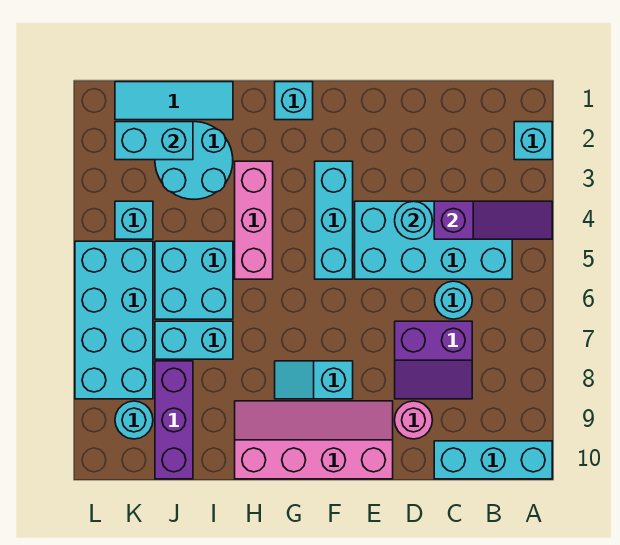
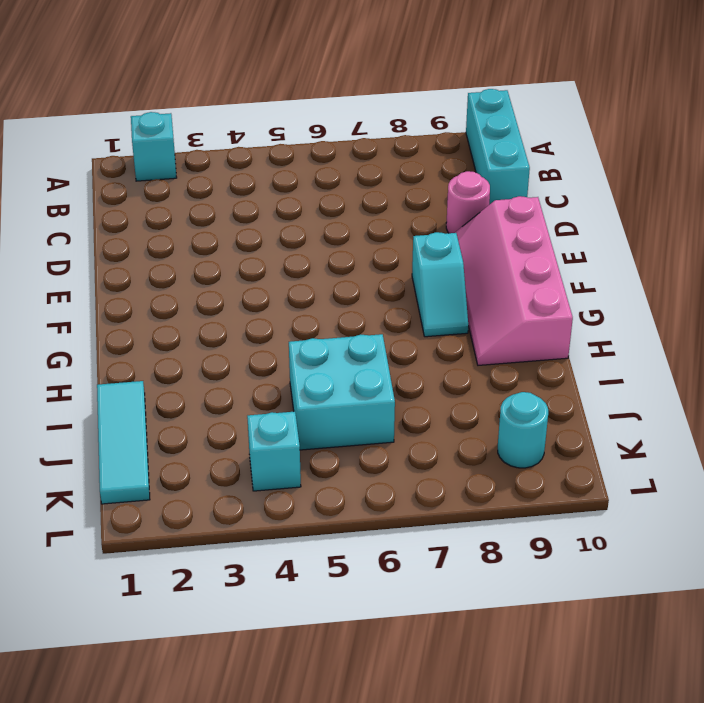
none -> cyan brick B4:E5 level 1
none -> cyan round brick C6 level 1
none -> purple slope C7:D8 level 1 top 7

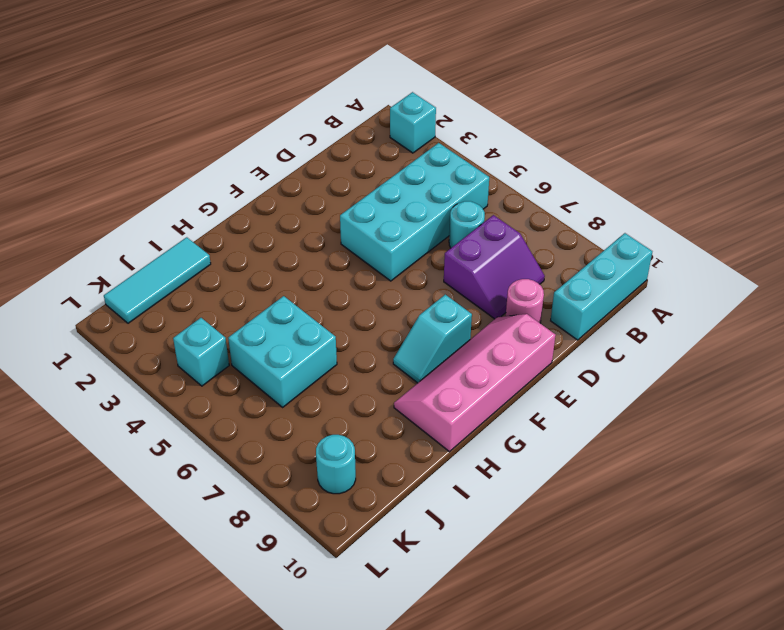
none -> cyan brick F3:F5 level 1
none -> cyan brick G1 level 1
none -> pink brick H3:H5 level 1

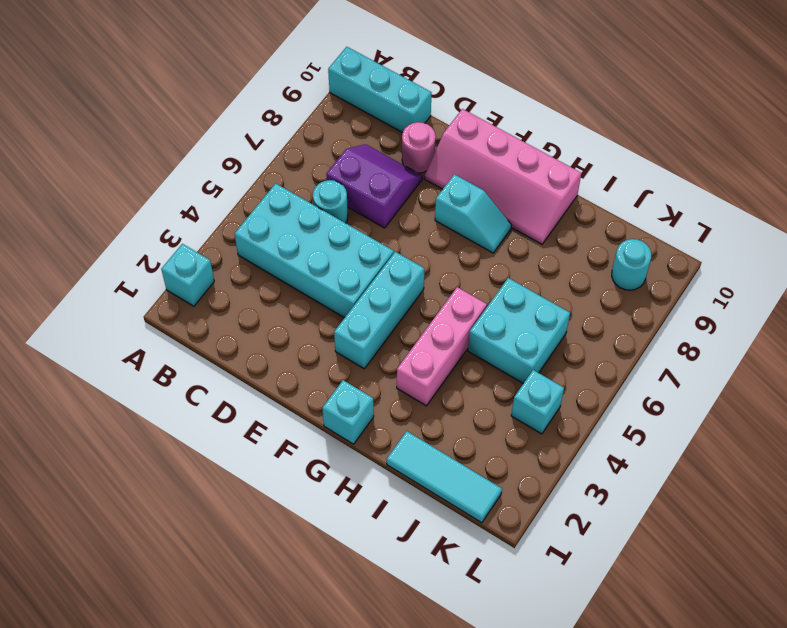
none -> cyan round brick I2:J3 level 1
none -> cyan brick I7:J7 level 1
none -> purple brick J8:J10 level 1

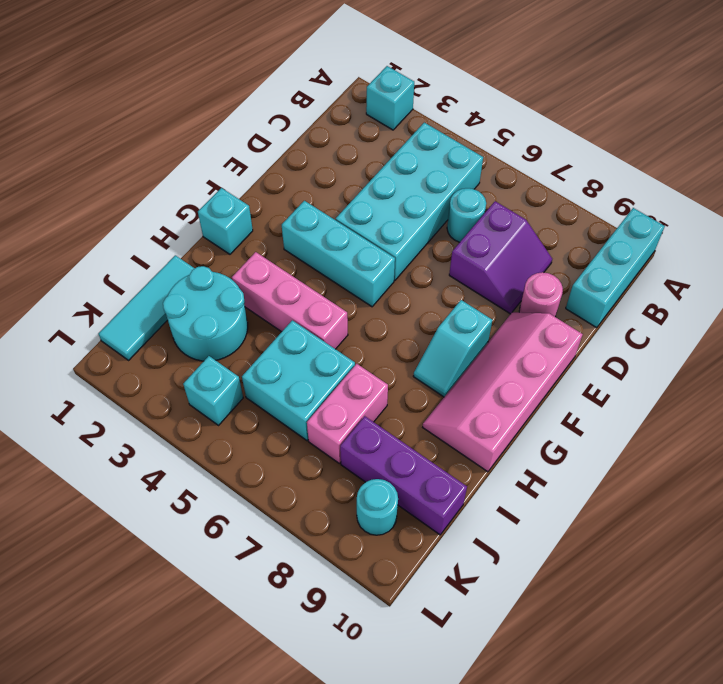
pink brick I7:J7 level 1 -> cyan brick I7:J7 level 1
none -> cyan brick K5:L8 level 1
none -> purple slope A4:C4 level 2 top C
none -> cyan round brick D4 level 2

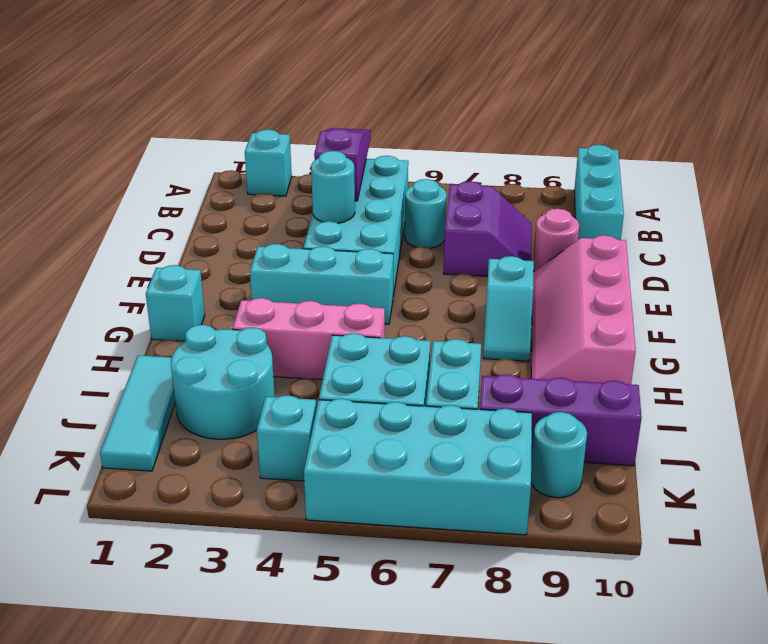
none -> cyan brick J2:K2 level 2

